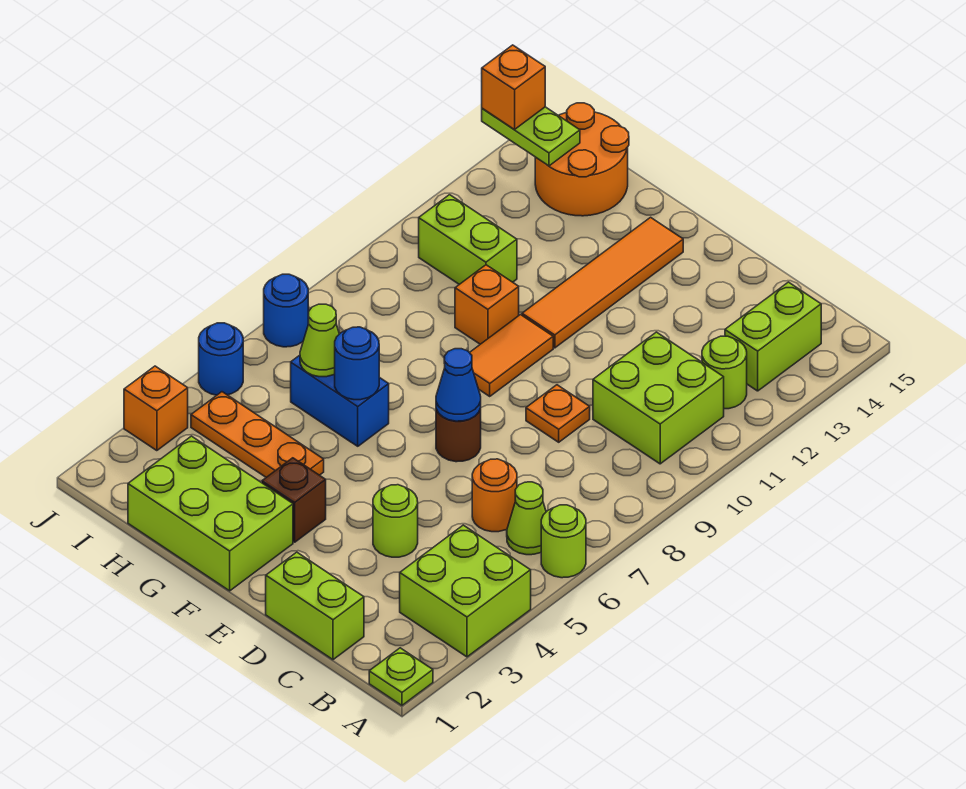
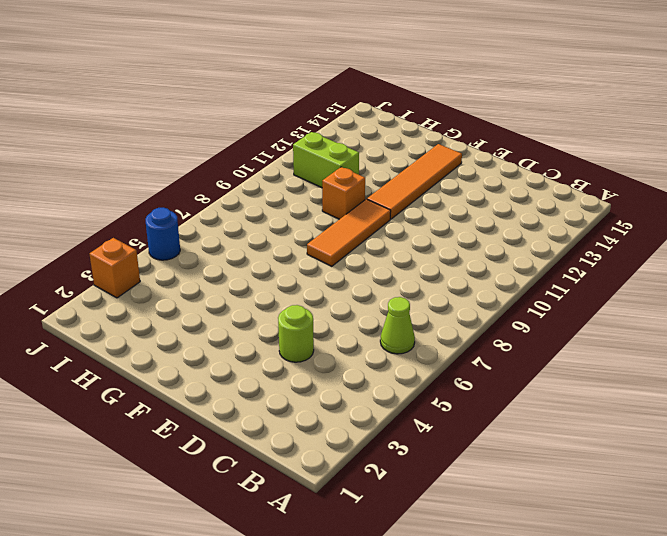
orange tile F8:F10 level 1 -> orange tile F9:F10 level 1
none -> lime plate A1 level 1
none -> lime brick A3:B4 level 1
none -> lime round brick A6 level 1

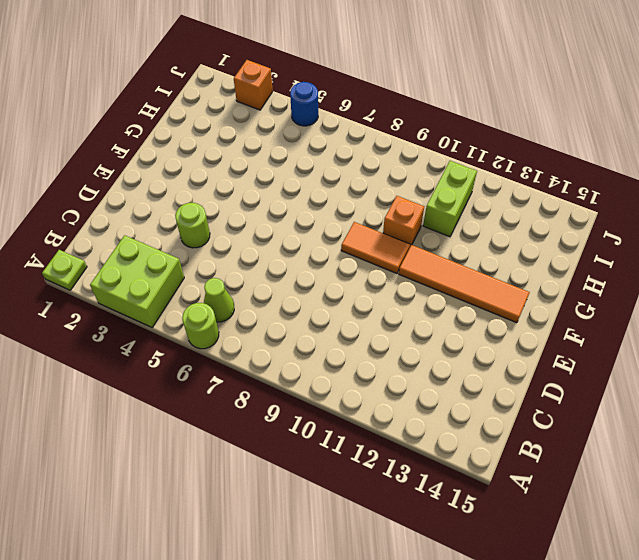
none -> lime brick B10:C11 level 1
none -> lime round brick B12 level 1
none -> lime brick B13:B14 level 1

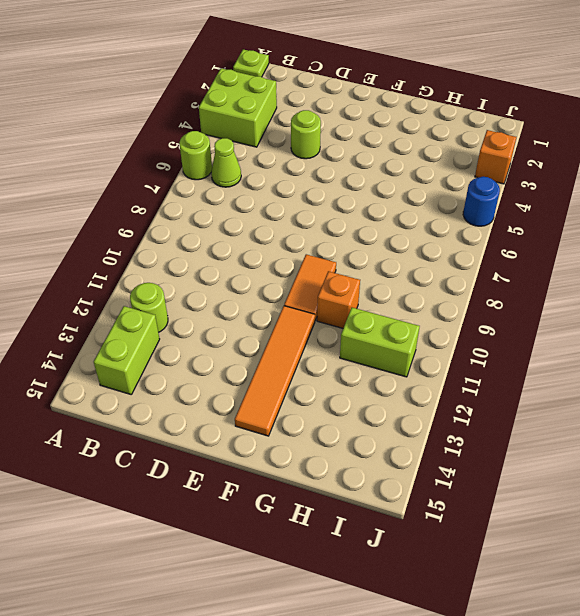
none -> lime brick B10:C11 level 1
none -> lime brick C1:D1 level 1
none -> orange round brick C6 level 1

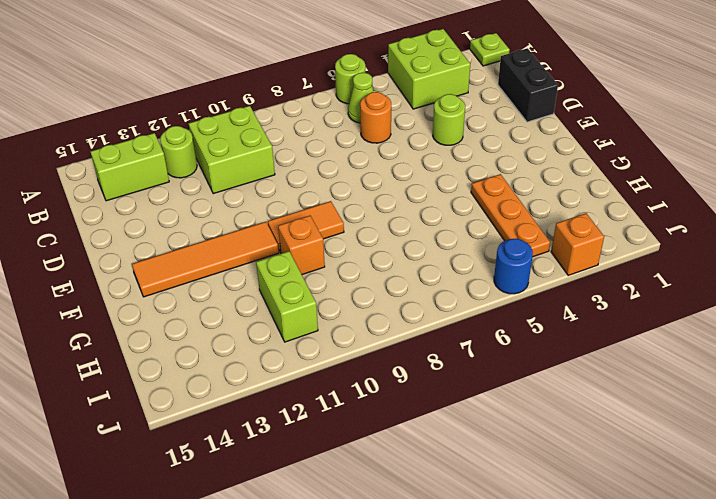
black brick C1:D1 level 1 -> lime brick C1:D1 level 1
none -> orange plate D9 level 1
none -> brown round brick E7 level 1
none -> lime brick F1:H2 level 1

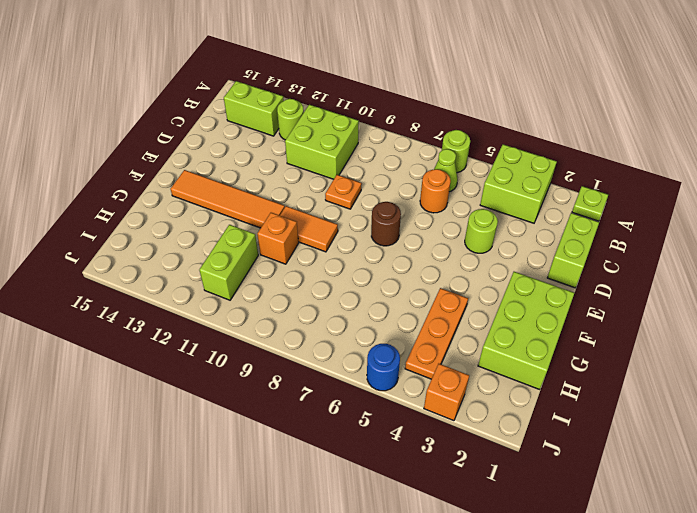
none -> brown brick F3 level 1
none -> blue brick G6:H6 level 1
none -> orange round brick H14:I15 level 1

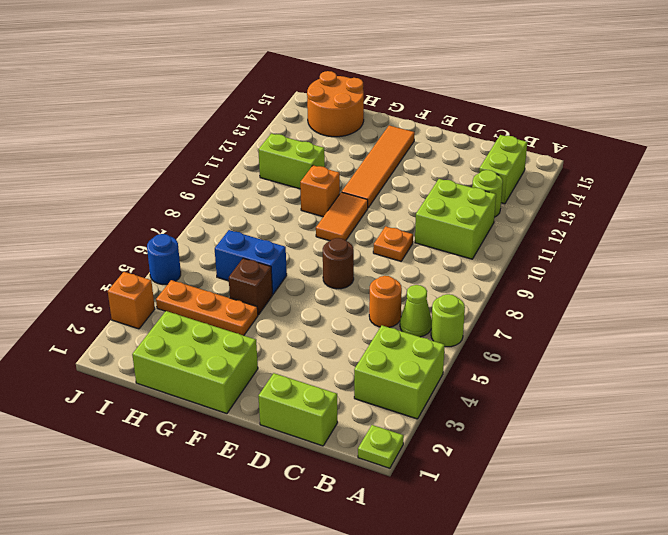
brown brick G5 level 1 -> brown brick F3 level 1
none -> lime round brick D4 level 1
none -> blue round brick J7 level 1
none -> blue cone E7 level 2

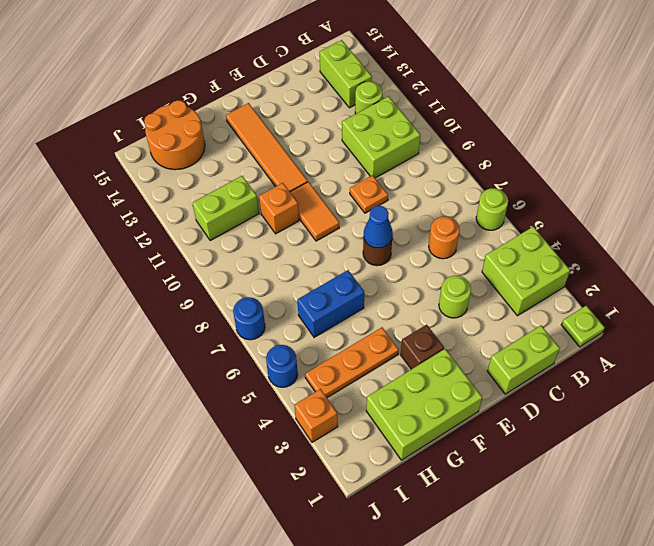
none -> lime cone B6 level 1
none -> blue round brick G6 level 2
none -> lime cone H6 level 2

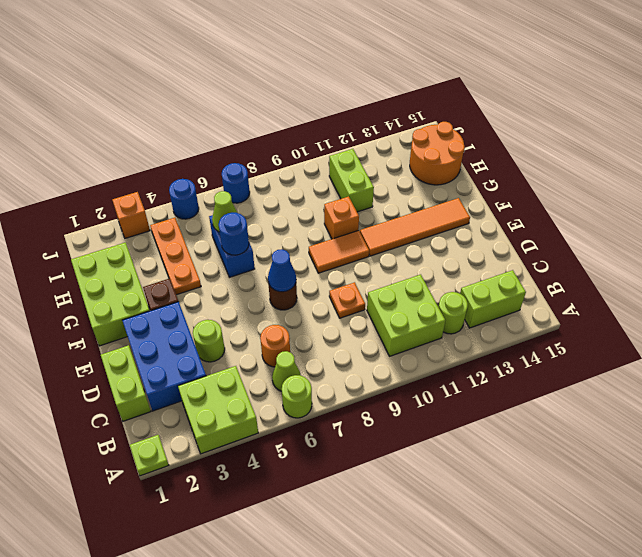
blue brick C2:E3 level 1 -> none
none -> lime plate I14:J14 level 2
none -> orange brick J14 level 3

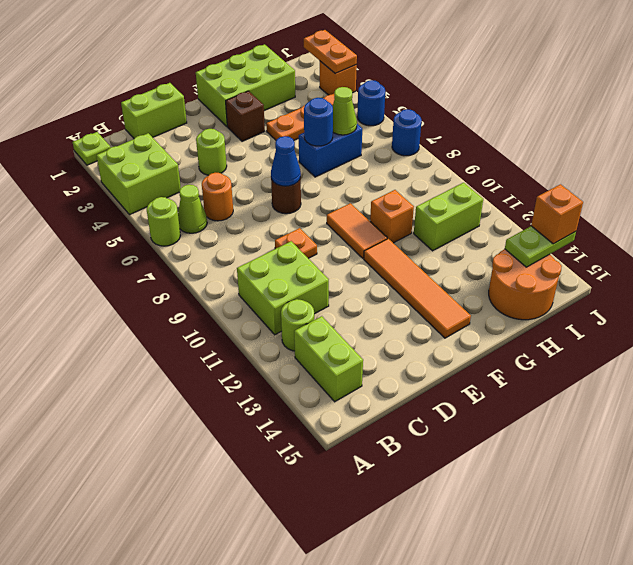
orange plate J2:J3 level 2 -> none

